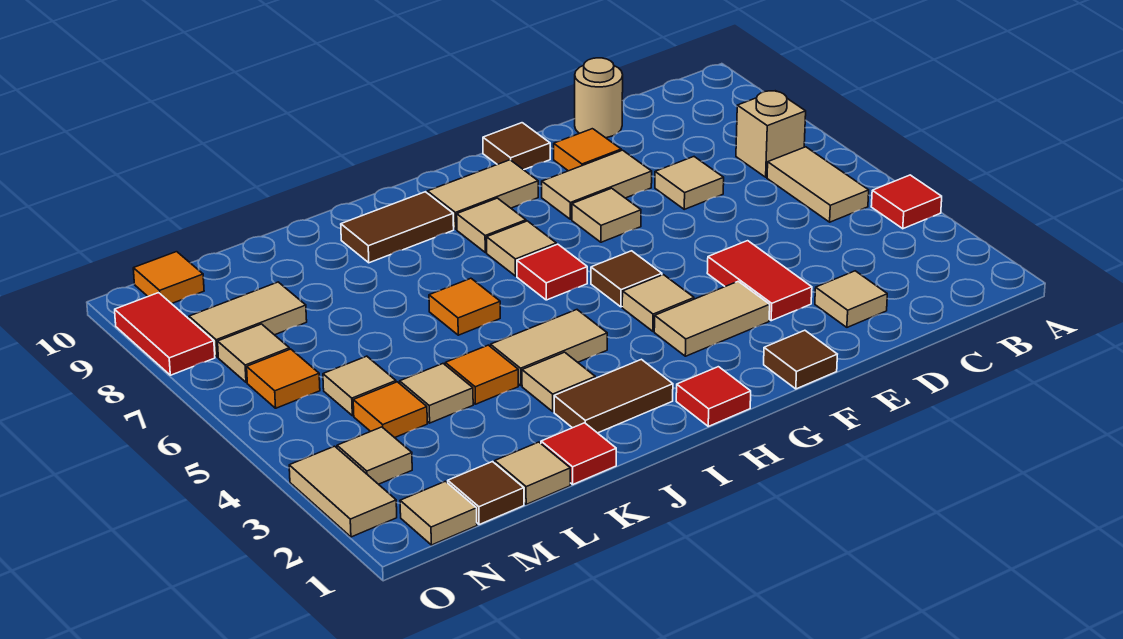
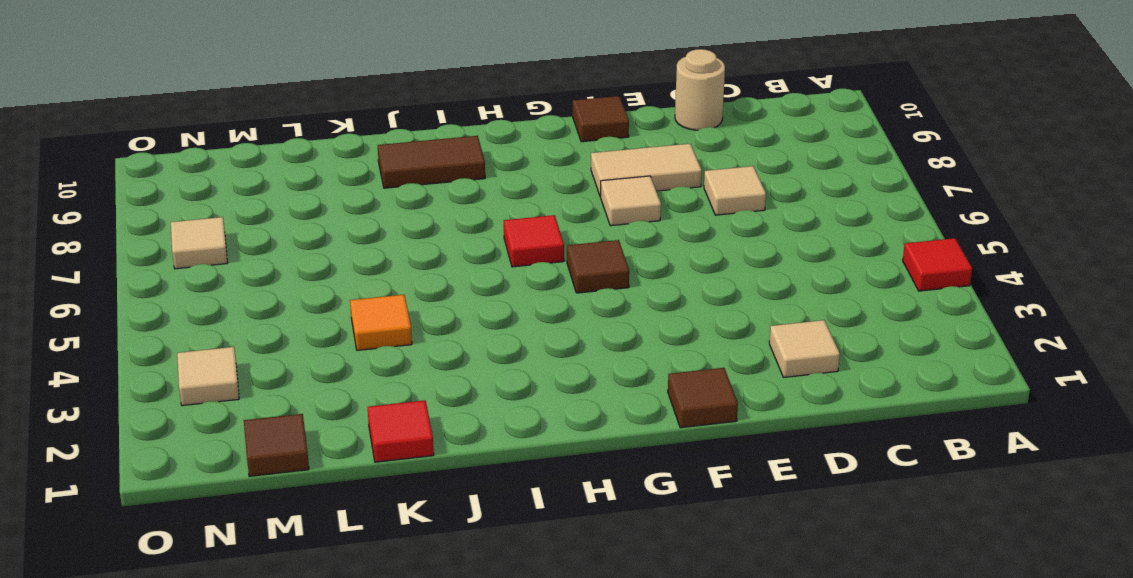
none -> tan tile B5:B6 level 1
none -> tan brick B7 level 1
none -> red tile E3:E4 level 1
none -> orange tile E9 level 1

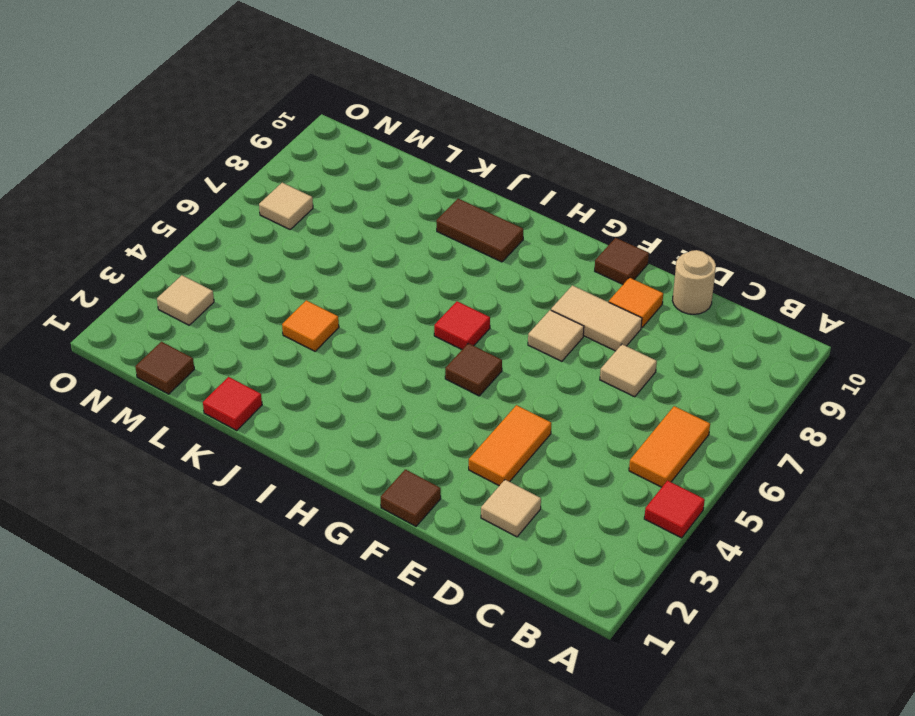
orange tile B5:B6 level 1 -> tan tile B5:B6 level 1
orange tile E3:E4 level 1 -> red tile E3:E4 level 1
none -> tan brick B7 level 1
none -> tan tile F3:G3 level 1
none -> tan tile G4 level 1
none -> tan tile G9:H9 level 1

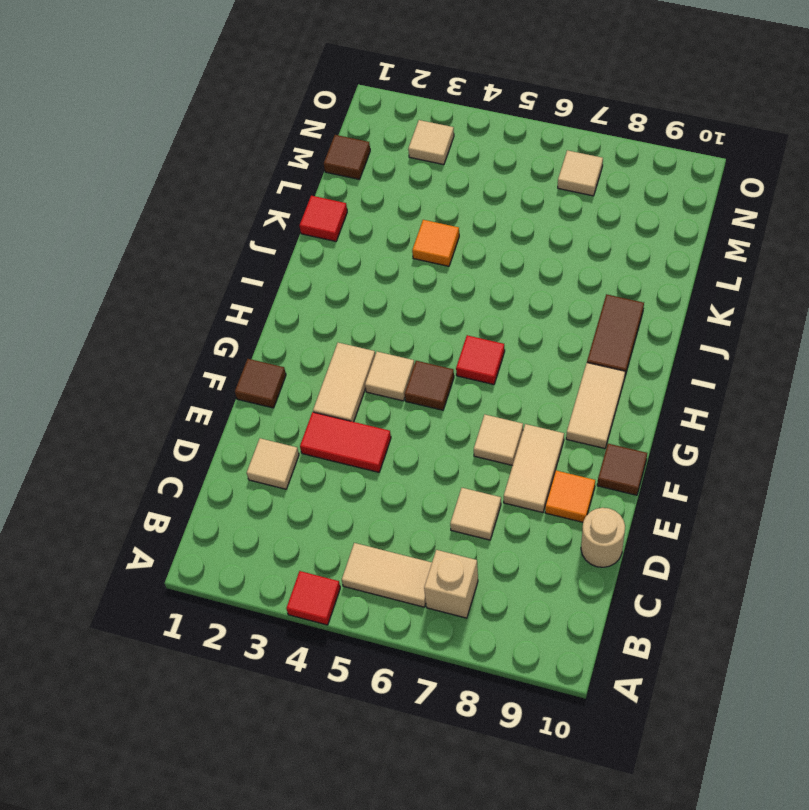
none -> red tile H1 level 1
none -> tan tile H7 level 1
none -> tan tile H8 level 1
none -> brown tile I2:J2 level 1

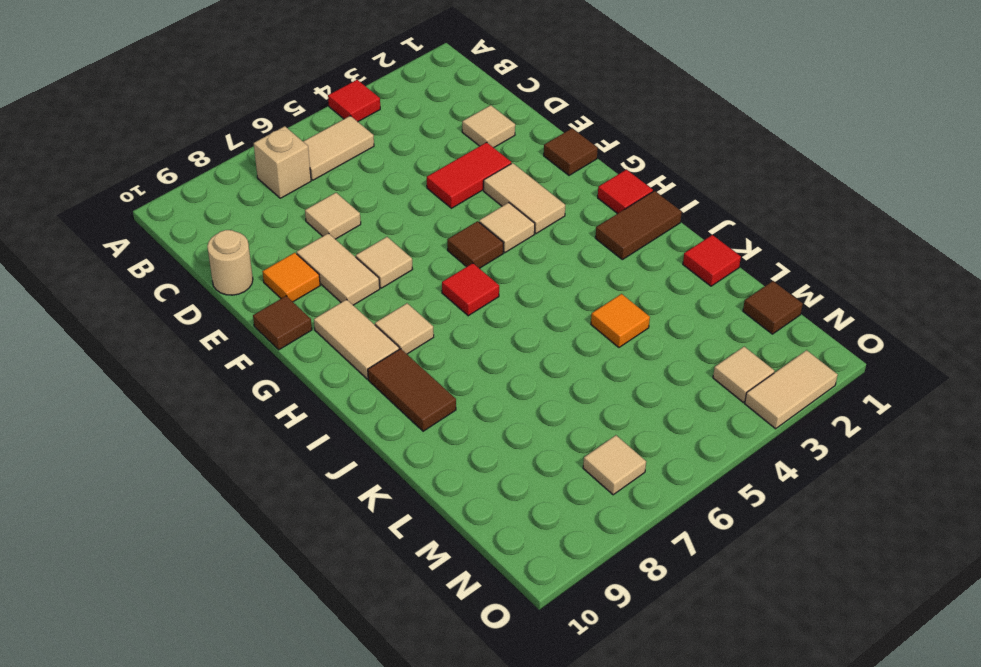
brown tile I1:I2 level 1 -> brown tile I2:J2 level 1
none -> tan tile H7 level 1
none -> tan tile I4:J4 level 1
none -> tan tile J3 level 1
none -> orange tile J6 level 1

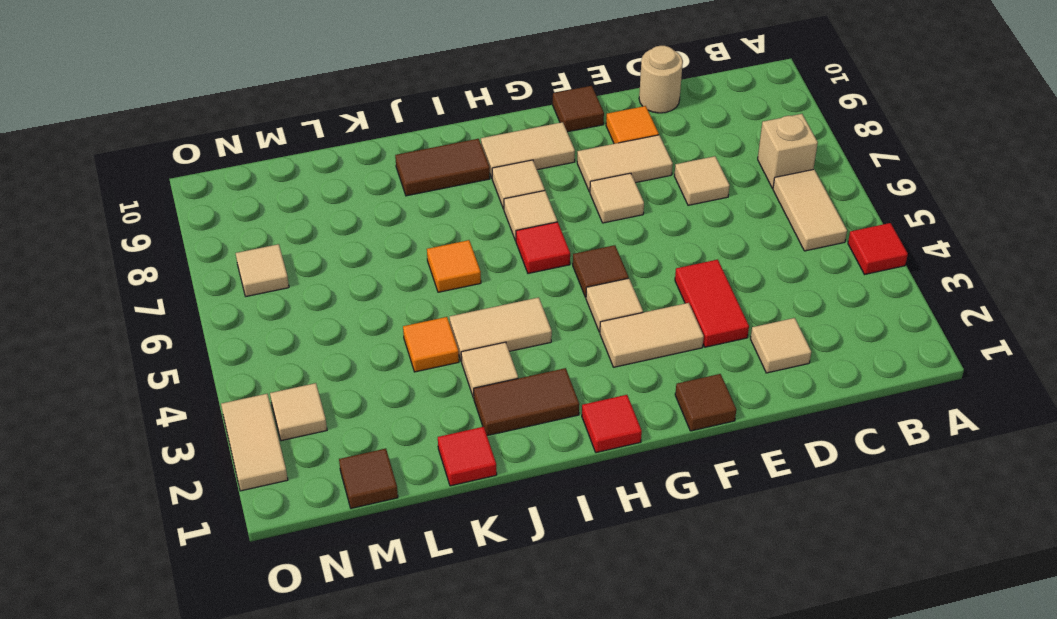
none -> tan tile L1 level 1
none -> tan tile L4 level 1
none -> orange tile M4 level 1
none -> tan tile M5 level 1

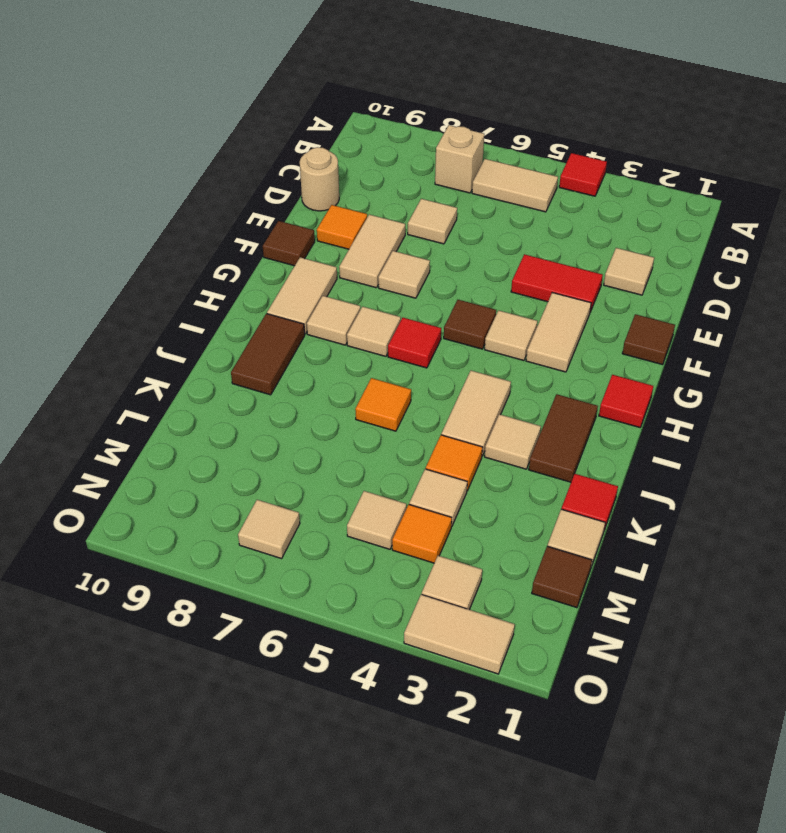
none -> tan tile M8:N8 level 1
none -> tan tile N1 level 1
none -> orange tile N6 level 1
none -> orange tile N10 level 1

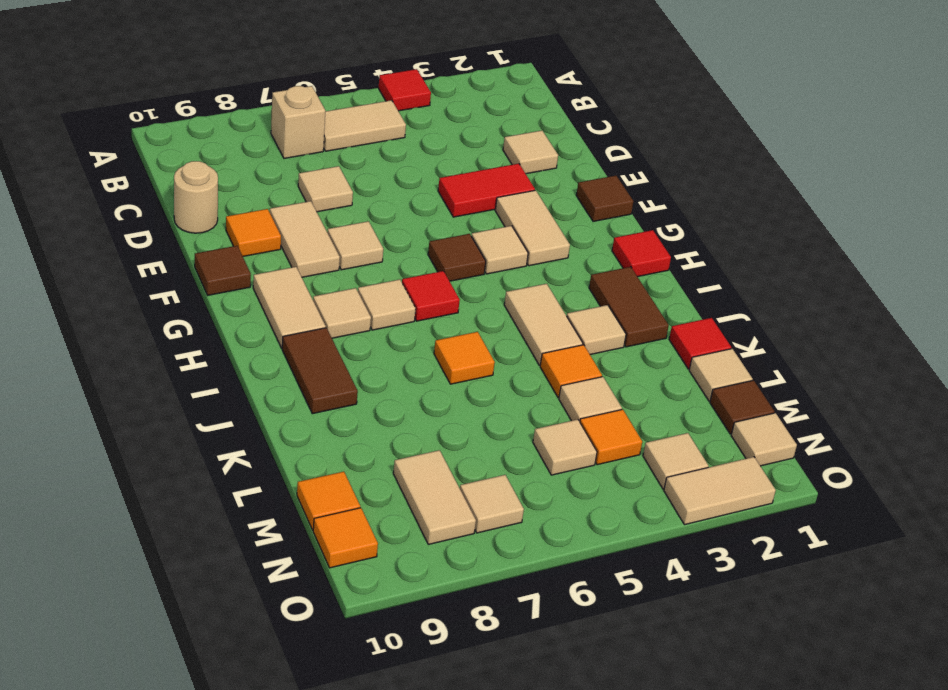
orange tile M10 level 1 -> orange tile N6 level 1
none -> red tile O8:O9 level 1

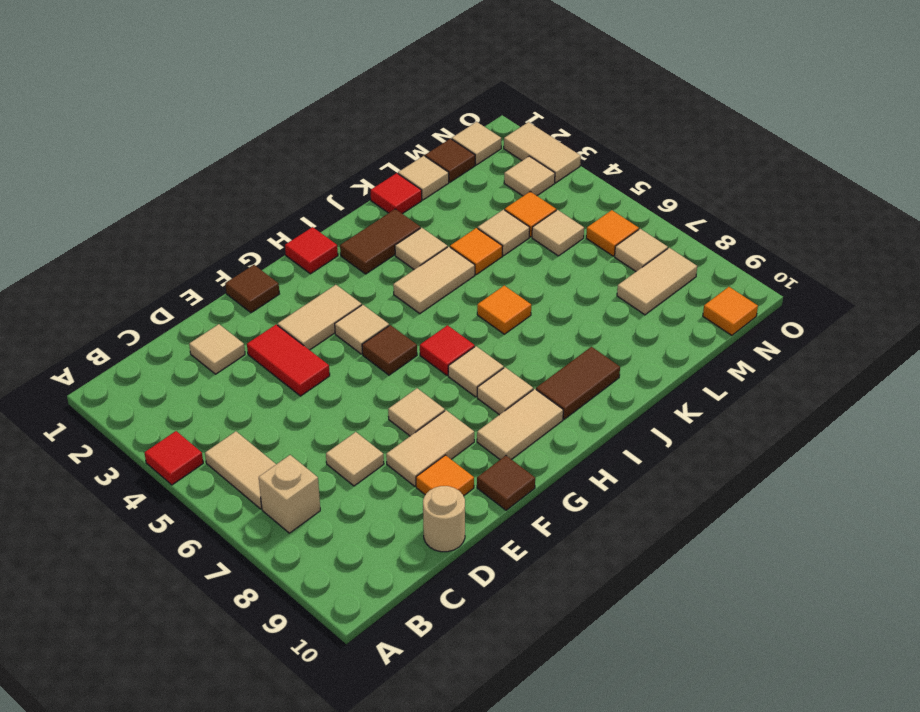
none -> red tile O8:O9 level 1

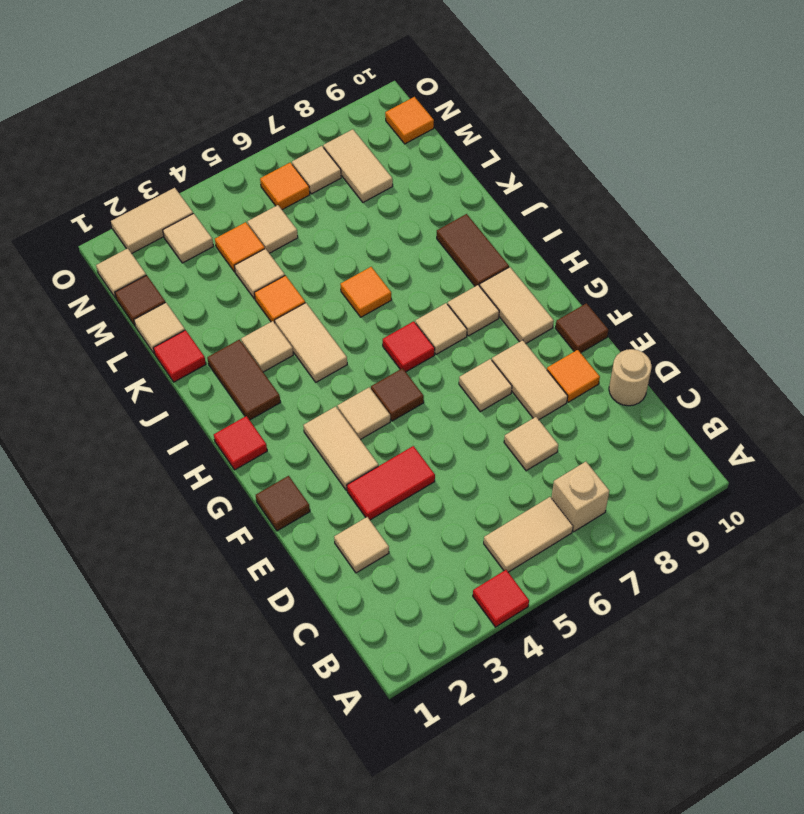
none -> red tile O8:O9 level 1

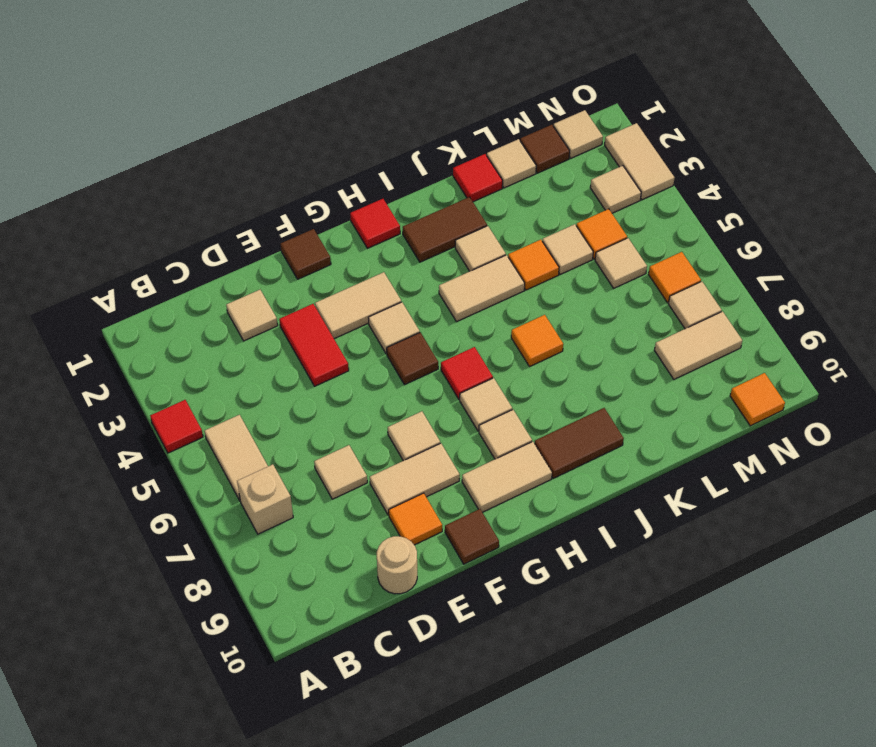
none -> red tile O8:O9 level 1

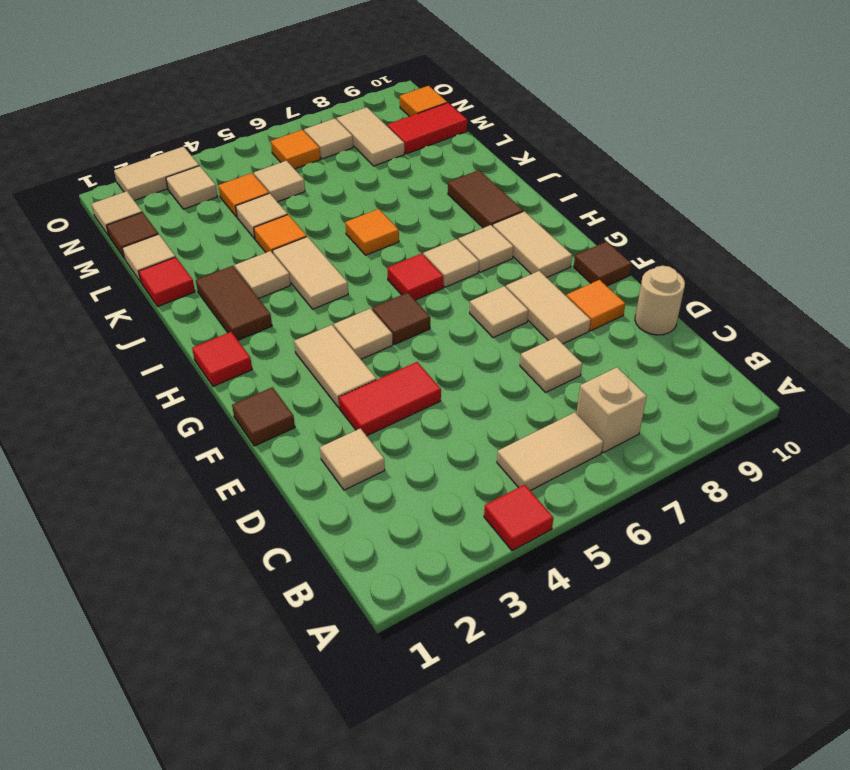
red tile M9:M10 level 1 -> red tile O8:O9 level 1

